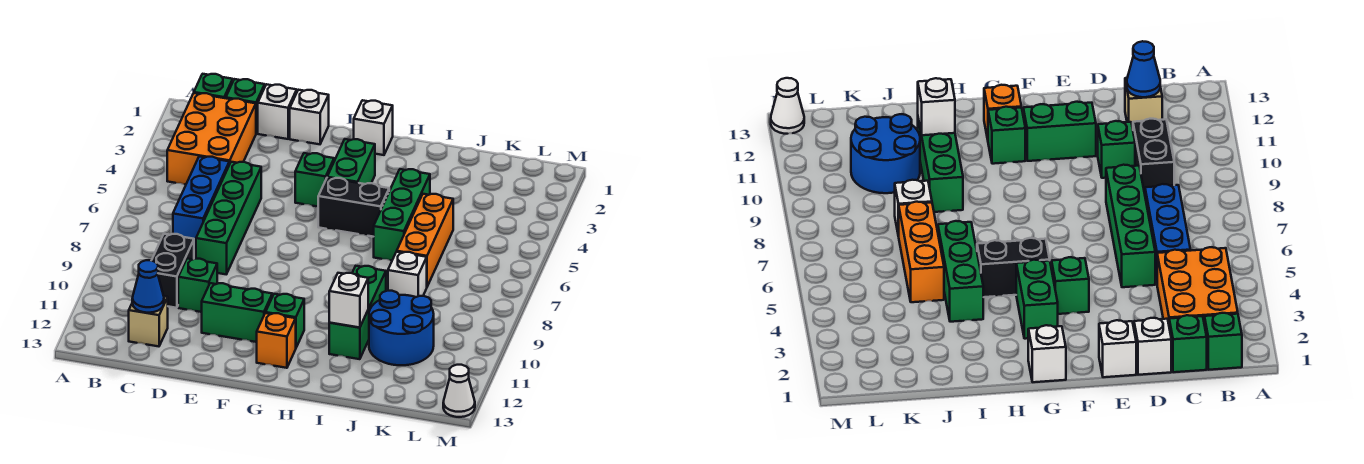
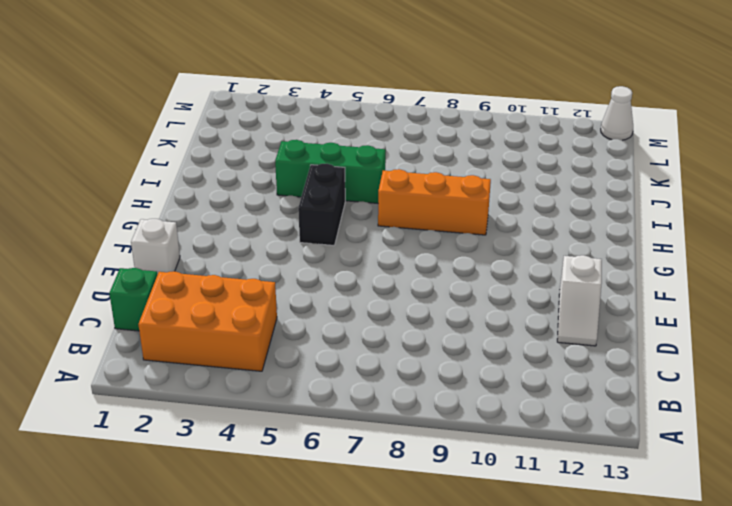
white slope D12:E12 level 1 top E -> none
orange brick H7:H9 level 1 -> orange brick J5:J7 level 1
none -> green brick B1 level 1
none -> blue brick C5:C7 level 1
none -> black brick C9:C10 level 1

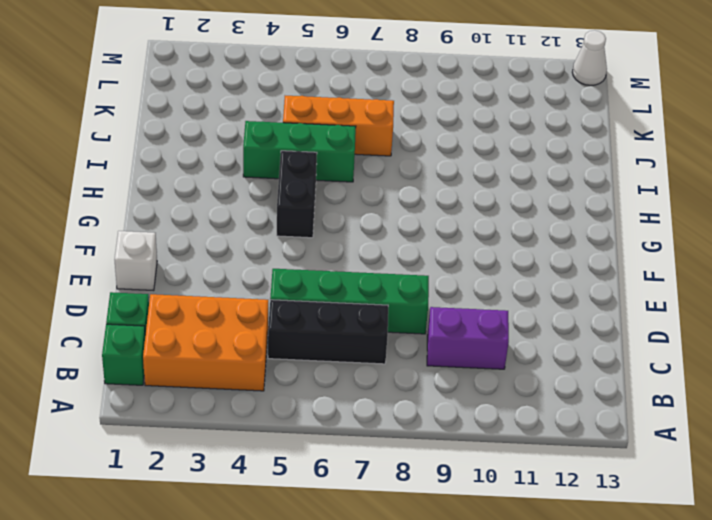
black brick C5:C7 level 1 -> blue brick C5:C7 level 1
purple brick C9:C10 level 1 -> black brick C9:C10 level 1
none -> tan brick C12 level 1
none -> white brick D1 level 1
none -> green brick D10 level 1

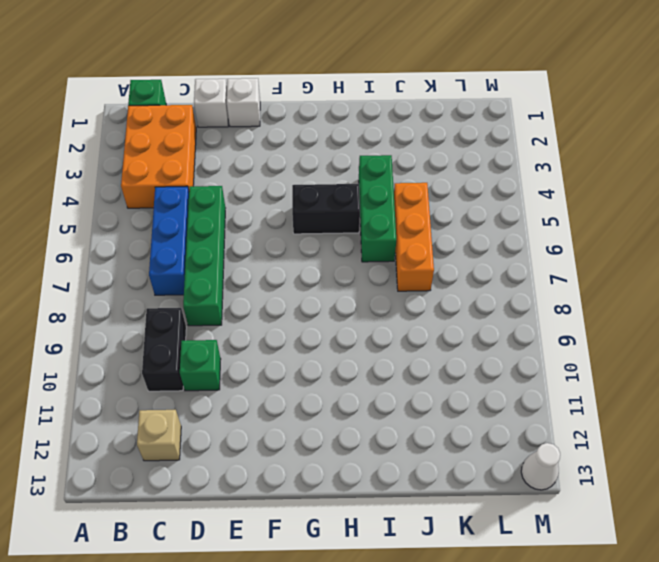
none -> green brick C1 level 1
none -> green brick E11:F11 level 1
none -> green brick F4 level 1

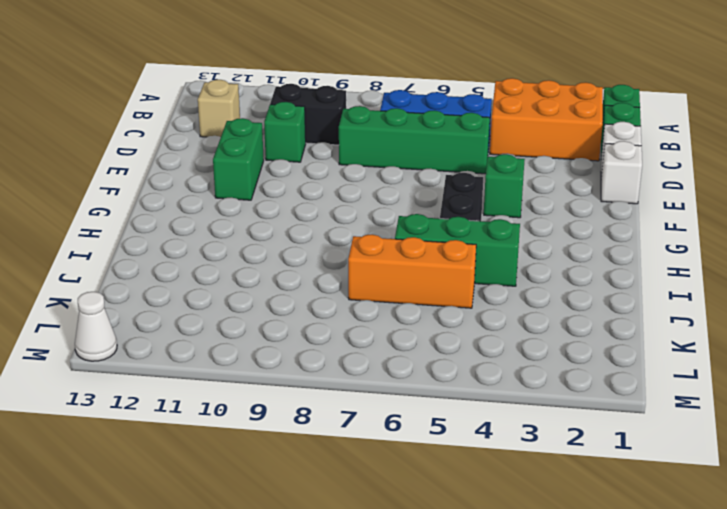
none -> white brick G1 level 1
none -> green brick G3:G4 level 1
none -> green brick G11 level 1

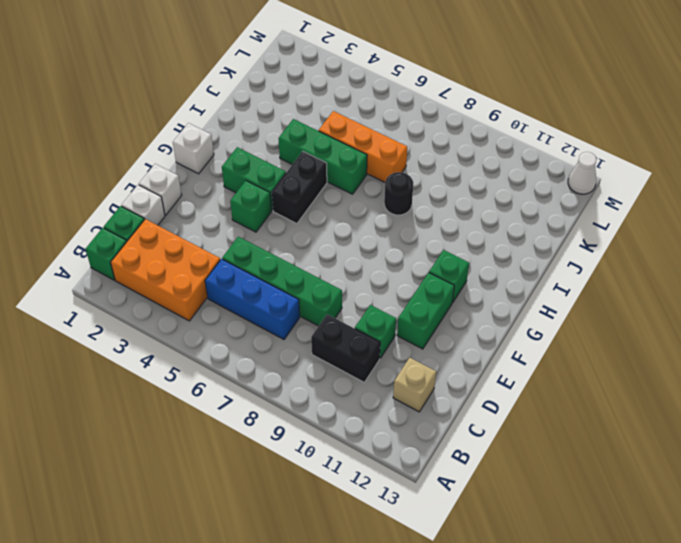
black round brick I8 level 1 -> none
none -> orange brick G12 level 1
none -> green brick I9:I11 level 1
none -> white brick J8 level 1

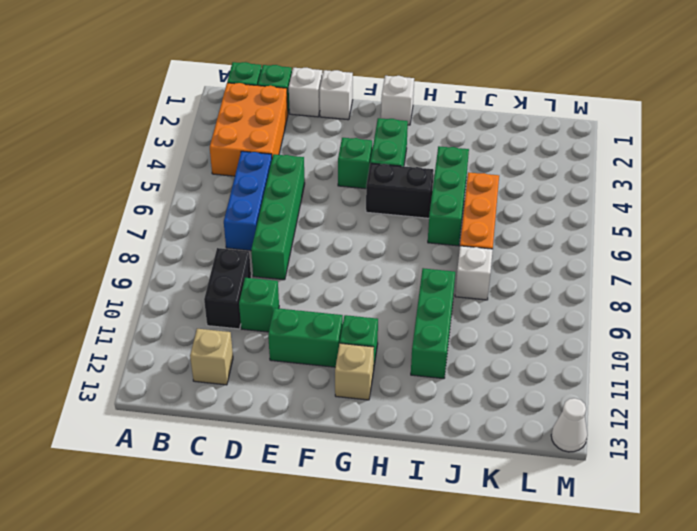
tan brick G12 level 1 -> orange brick G12 level 1
none -> blue round brick J10:K11 level 1
none -> blue cone C12 level 2
none -> white brick I11 level 2

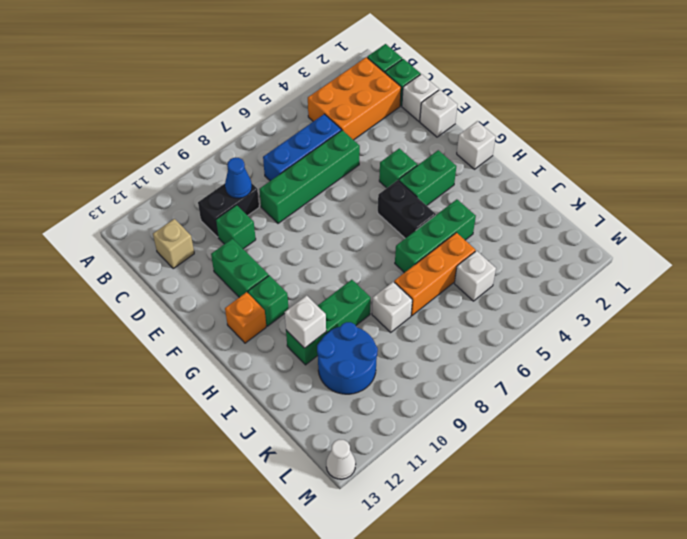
blue cone C9 level 2 -> blue cone C12 level 2
white brick K5 level 1 -> none

